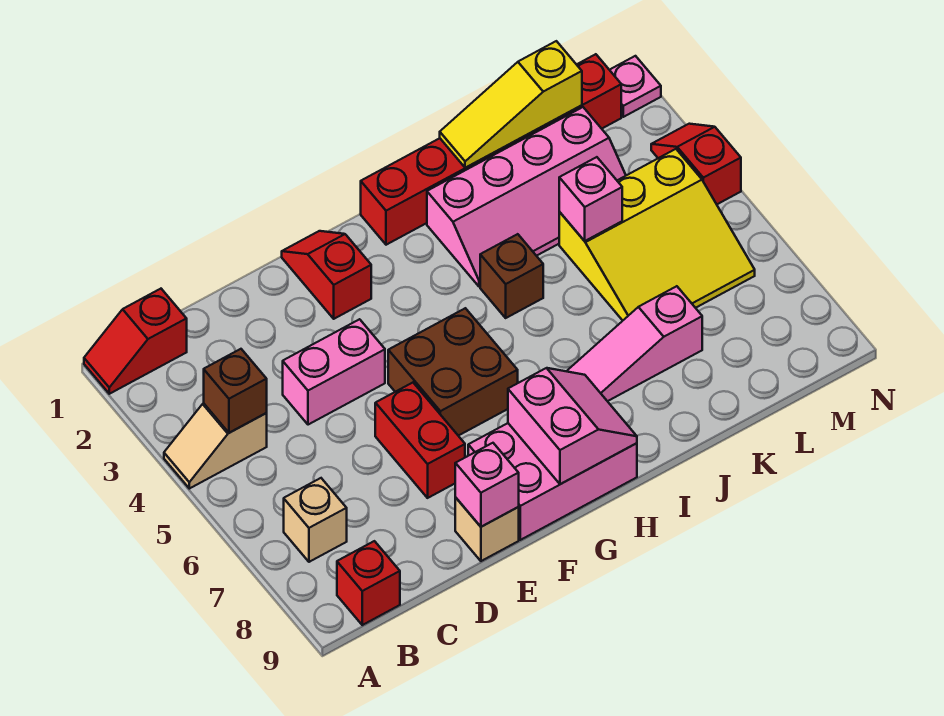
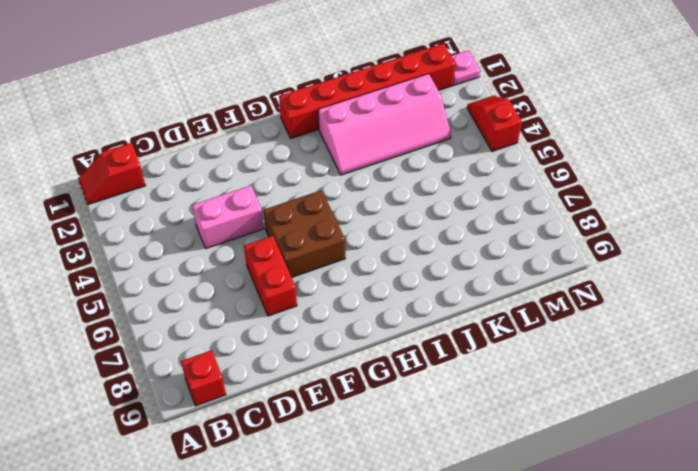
none -> tan slope A4:B4 level 1 top B
none -> tan brick B7 level 1
none -> tan brick E9 level 1

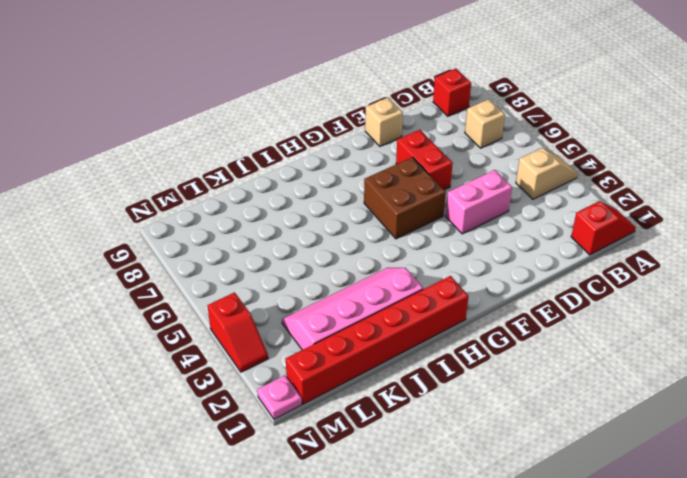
none -> red slope F1:F2 level 1 top 2
none -> pink brick F8:H9 level 1
none -> brown brick I4 level 1

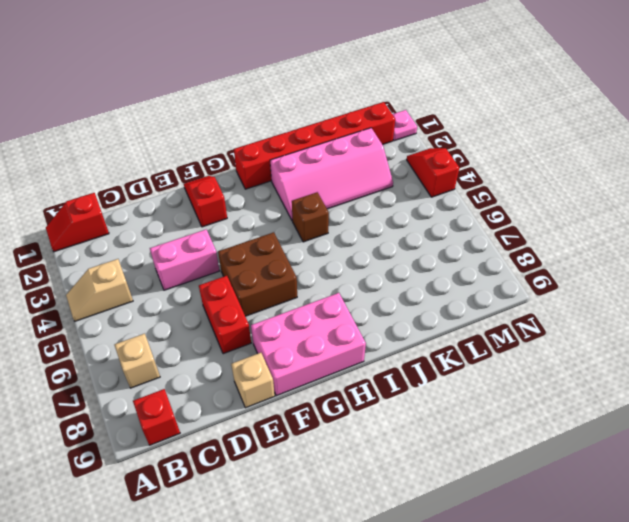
none -> pink slope I7:K7 level 1 top K
none -> yellow slope K4:M6 level 1 top 4
none -> brown brick B4 level 2

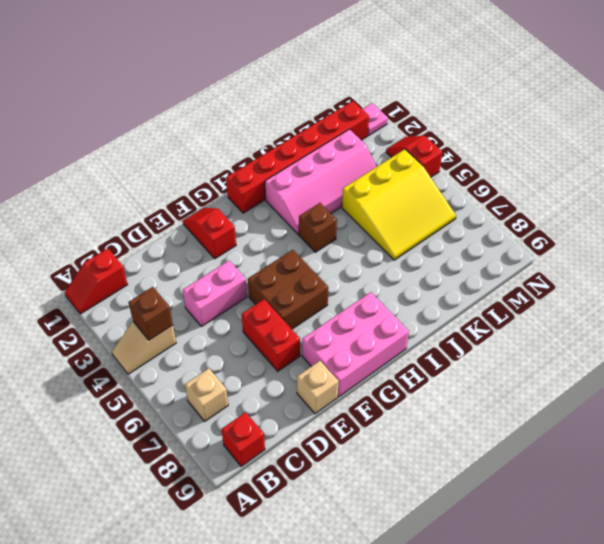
none -> pink slope I7:K7 level 1 top K
none -> pink brick E9 level 2
none -> pink slope G8:H9 level 2 top G

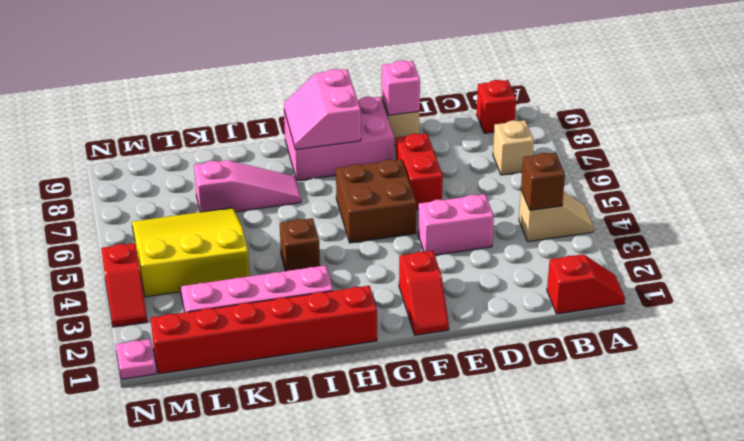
none -> yellow slope J1:L1 level 2 top L
none -> pink brick K4 level 2

